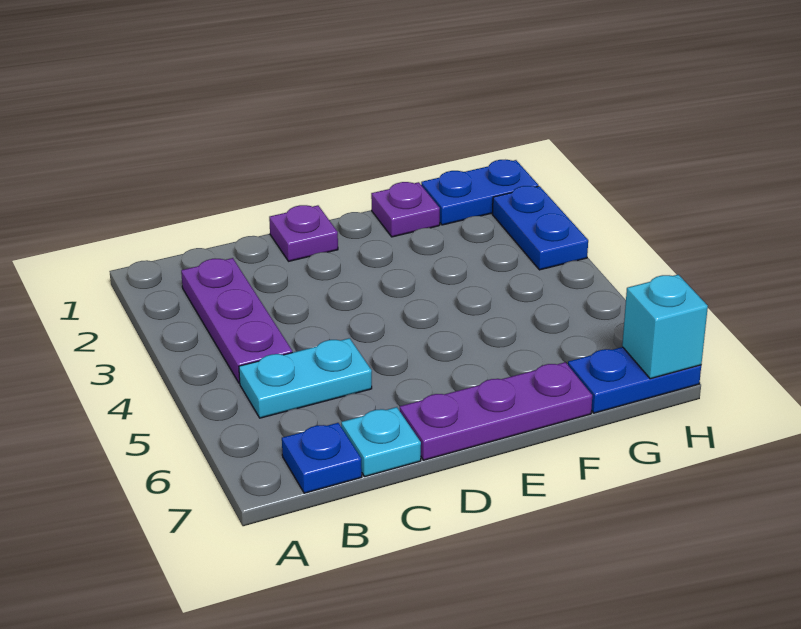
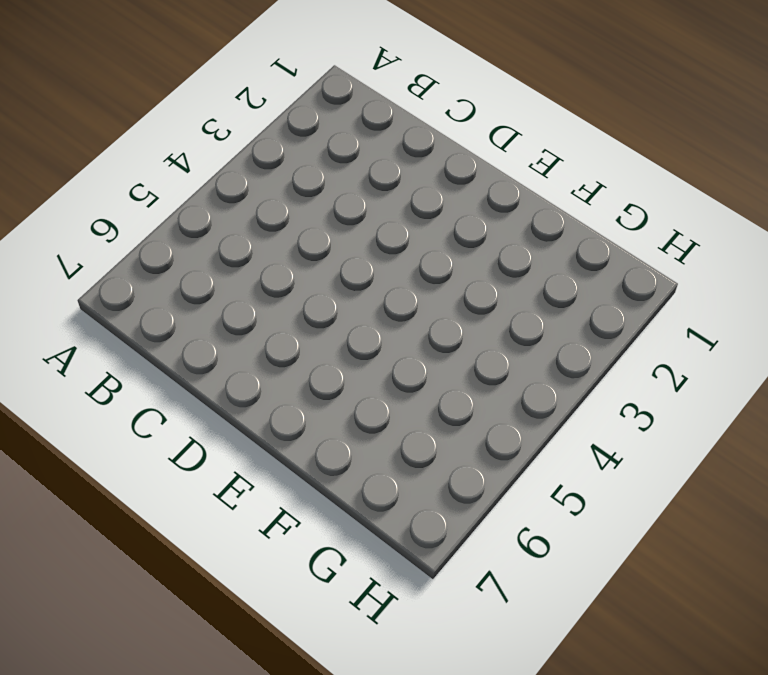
none -> purple plate B2:B4 level 1
none -> cyan plate B5:C5 level 1

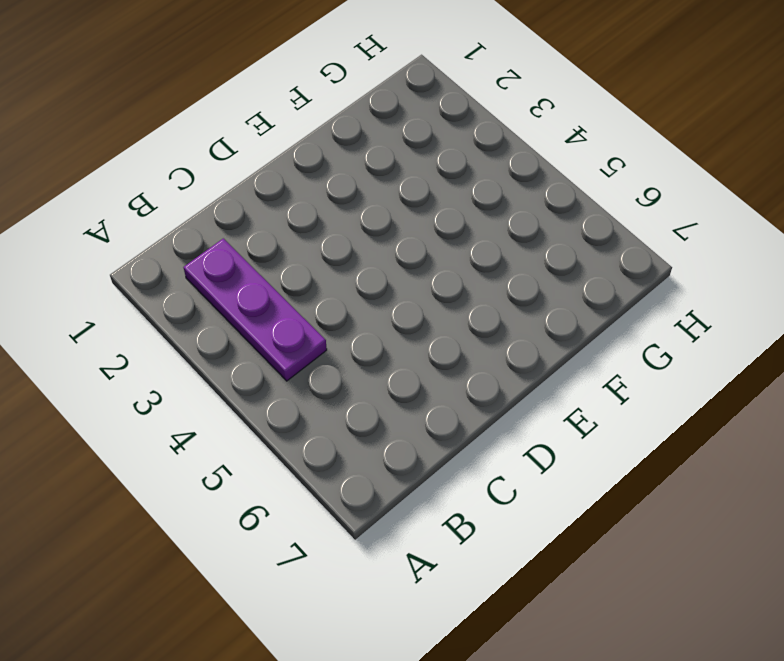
none -> cyan plate B5:C5 level 1
none -> blue plate B7 level 1

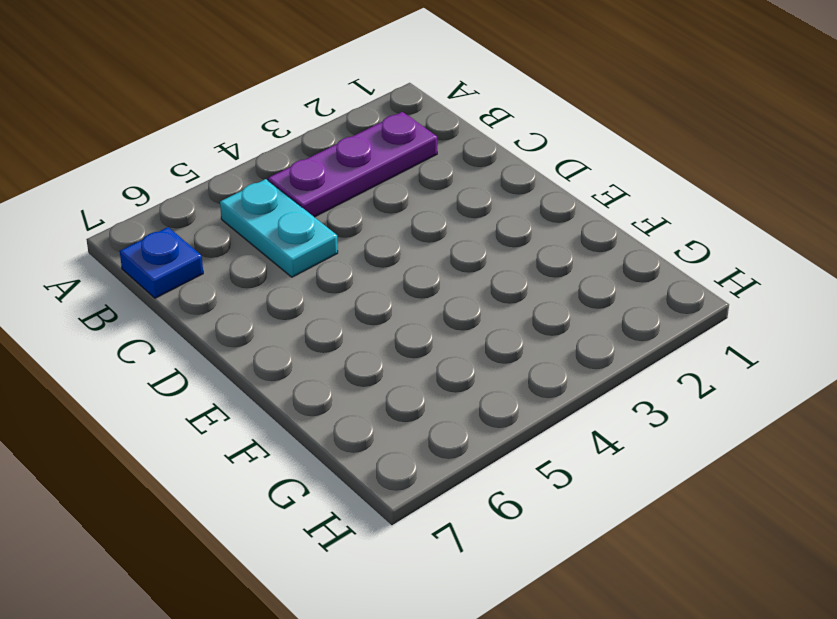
none -> cyan plate C7 level 1
none -> purple plate D1 level 1

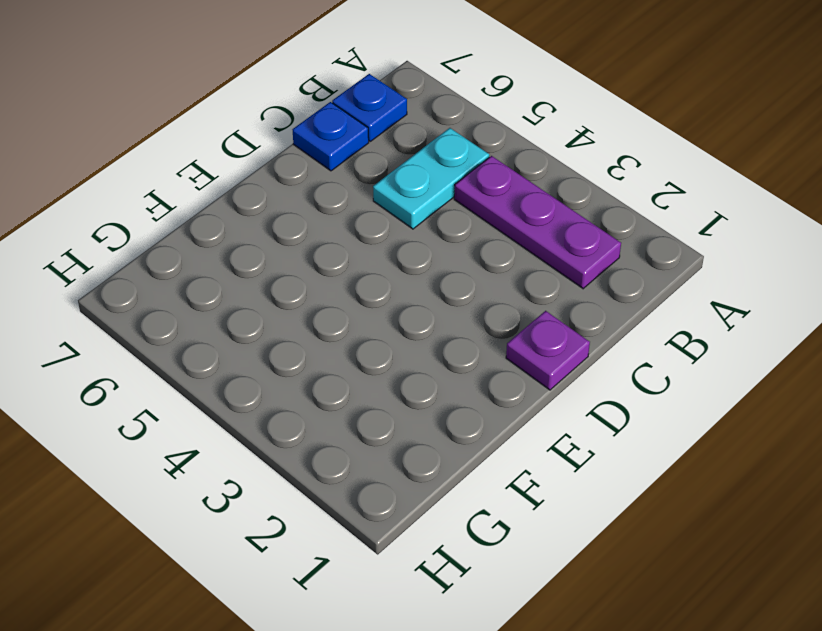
blue plate C7 level 1 -> cyan plate C7 level 1
none -> purple plate D7:F7 level 1
none -> purple plate F1 level 1

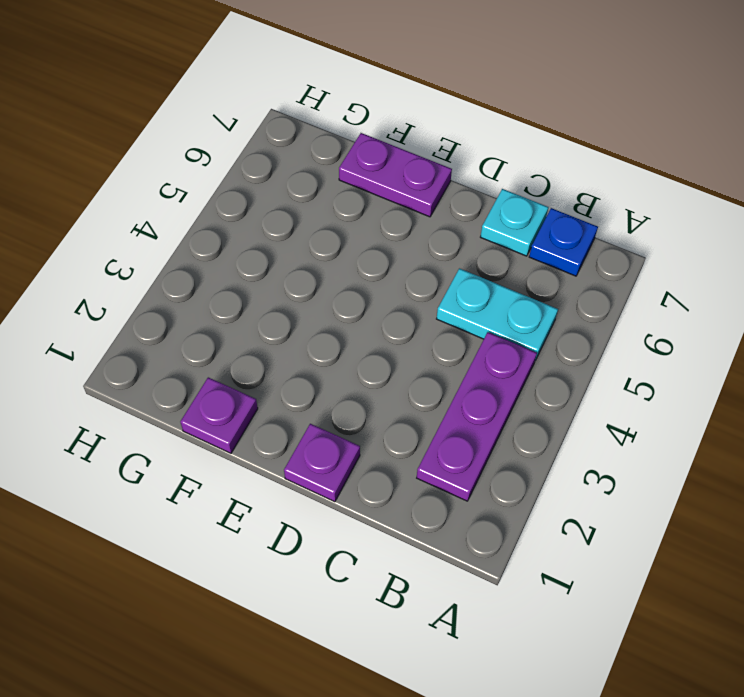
purple plate E7:F7 level 1 -> purple plate D7:F7 level 1
none -> blue plate G1:H1 level 1
none -> blue plate G7:H7 level 1

